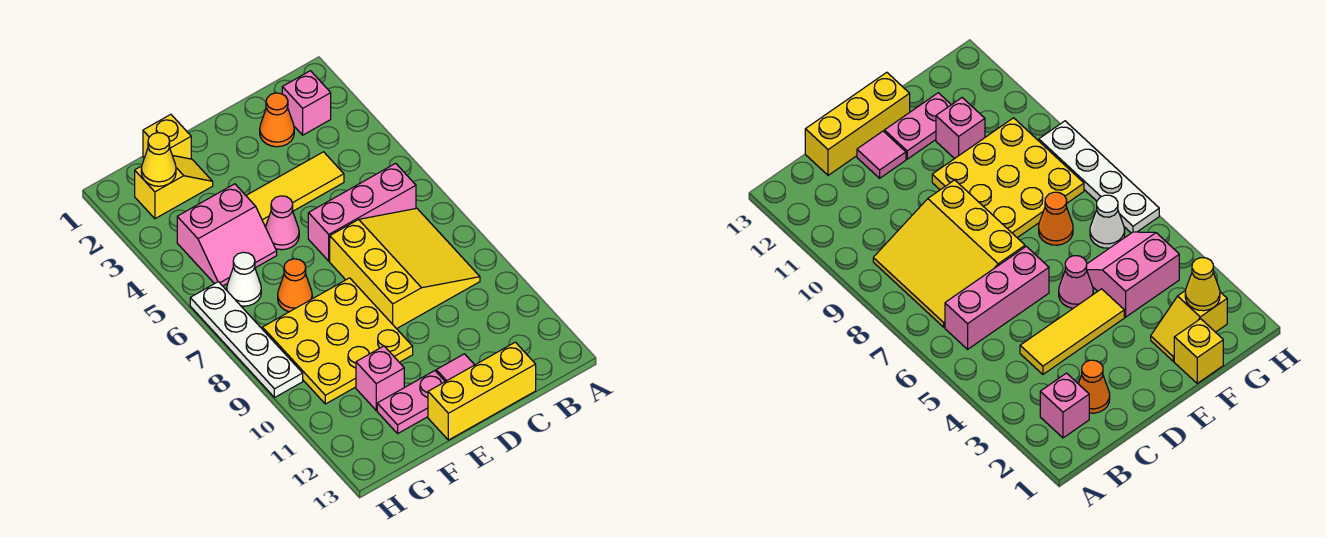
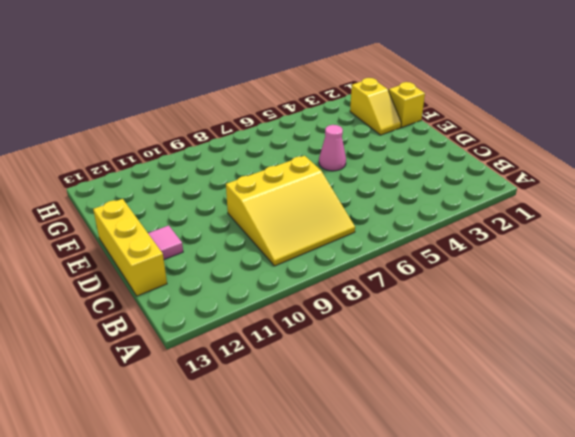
none -> pink brick B2 level 1
none -> pink brick B6:D6 level 1
none -> orange cone C2 level 1

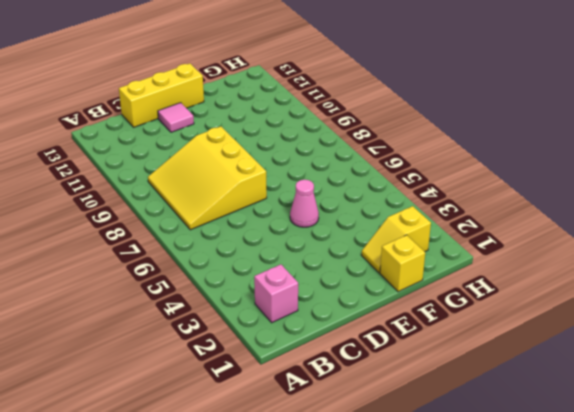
none -> pink brick B6:D6 level 1
none -> orange cone C2 level 1
none -> yellow tile C4:E4 level 1

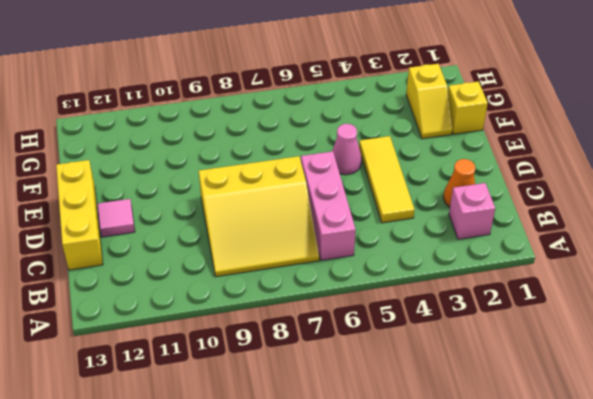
none -> yellow plate E8:G10 level 1
none -> pink plate E12:F12 level 1
none -> pink slope F4:G5 level 1 top 4

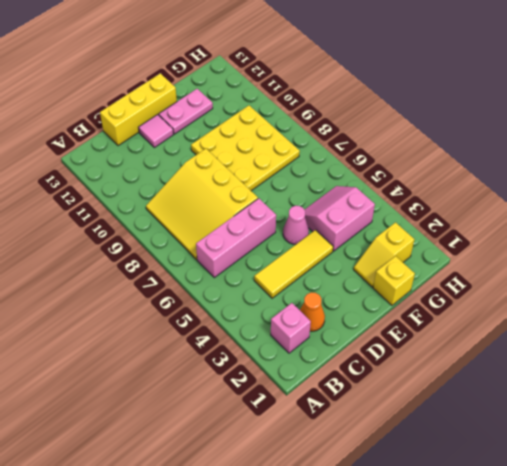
none -> orange cone F7 level 1
none -> pink brick F11 level 1
none -> white cone G6 level 1

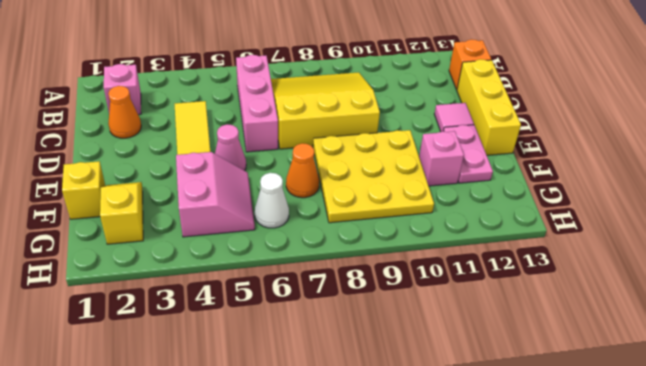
orange brick B13 level 1 -> none
none -> white plate H6:H9 level 1
none -> yellow cone G2 level 2

